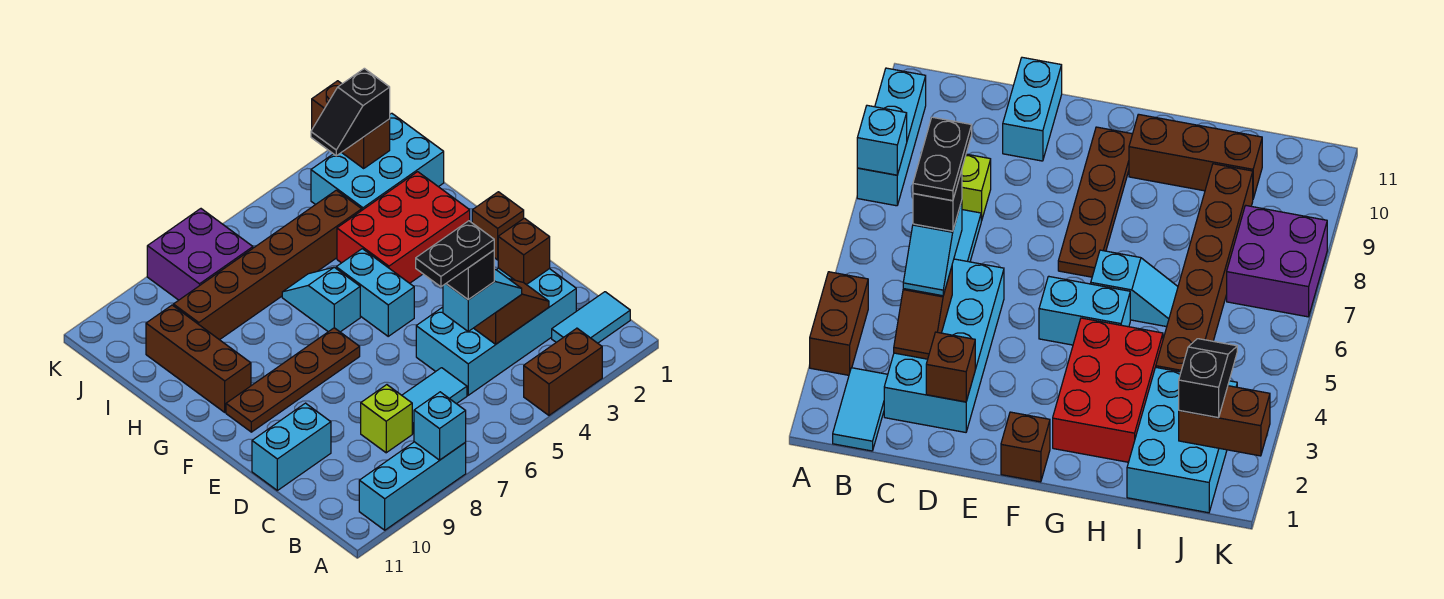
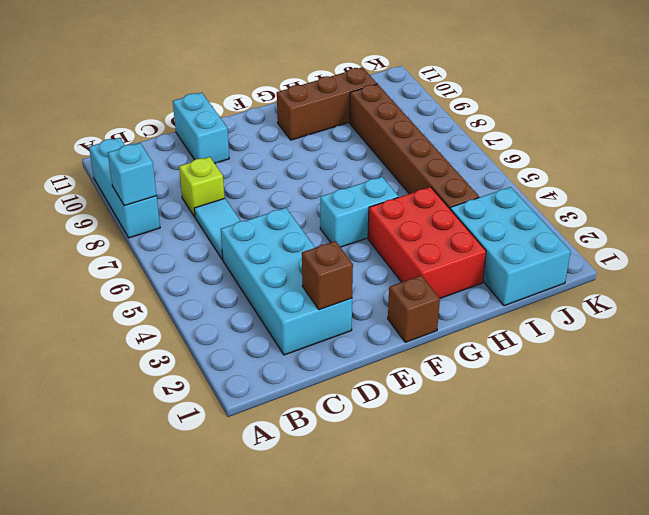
none -> brown brick A3:A4 level 1
none -> cyan tile B1:B2 level 1
none -> brown plate F7:F10 level 1

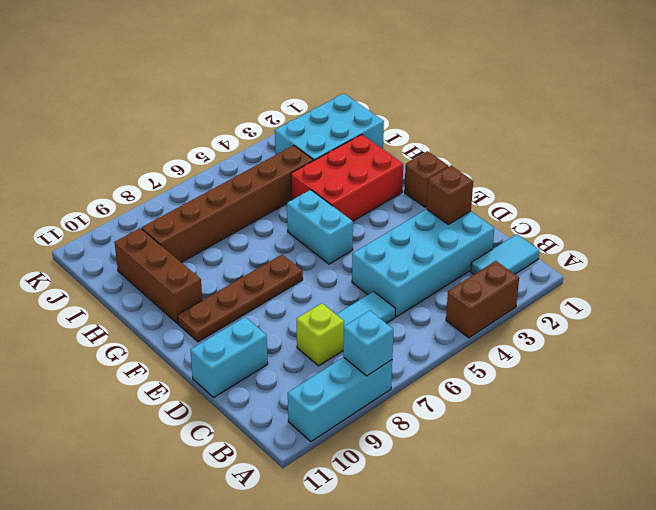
none -> cyan slope G6:H6 level 1 top G
none -> purple brick J7:K8 level 1
none -> brown slope C3:C4 level 2 top 4

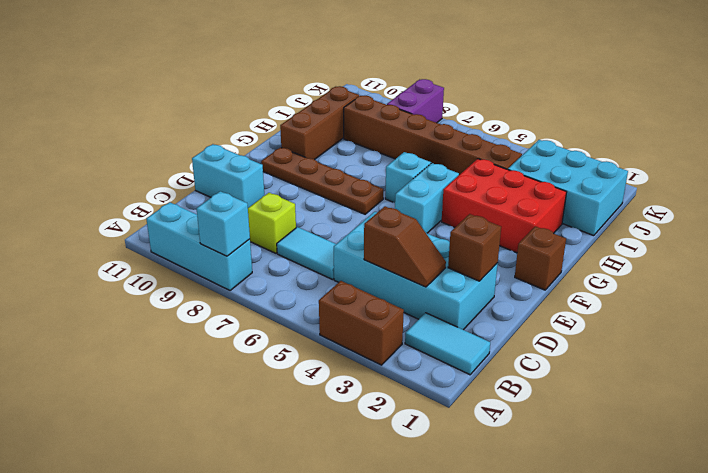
purple brick J8:K8 level 1 -> purple brick J7:K8 level 1
none -> brown brick J2:K2 level 2
none -> cyan slope C4:C5 level 3 top 5
none -> black slope J2:J3 level 3 top 2

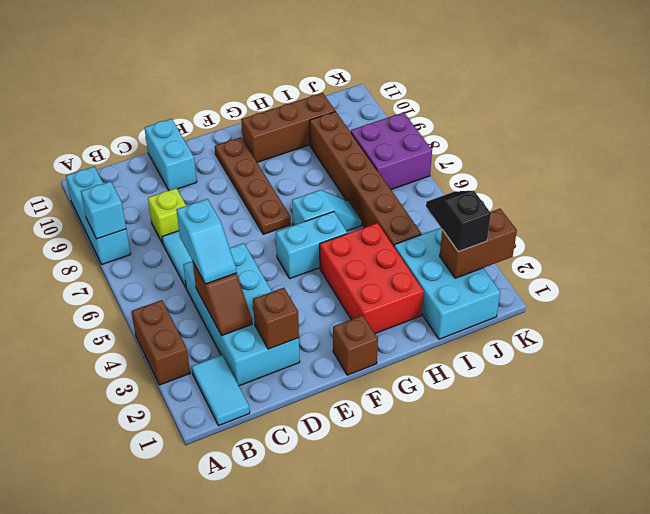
none -> black brick C5 level 4
none -> black plate C5:C6 level 5

